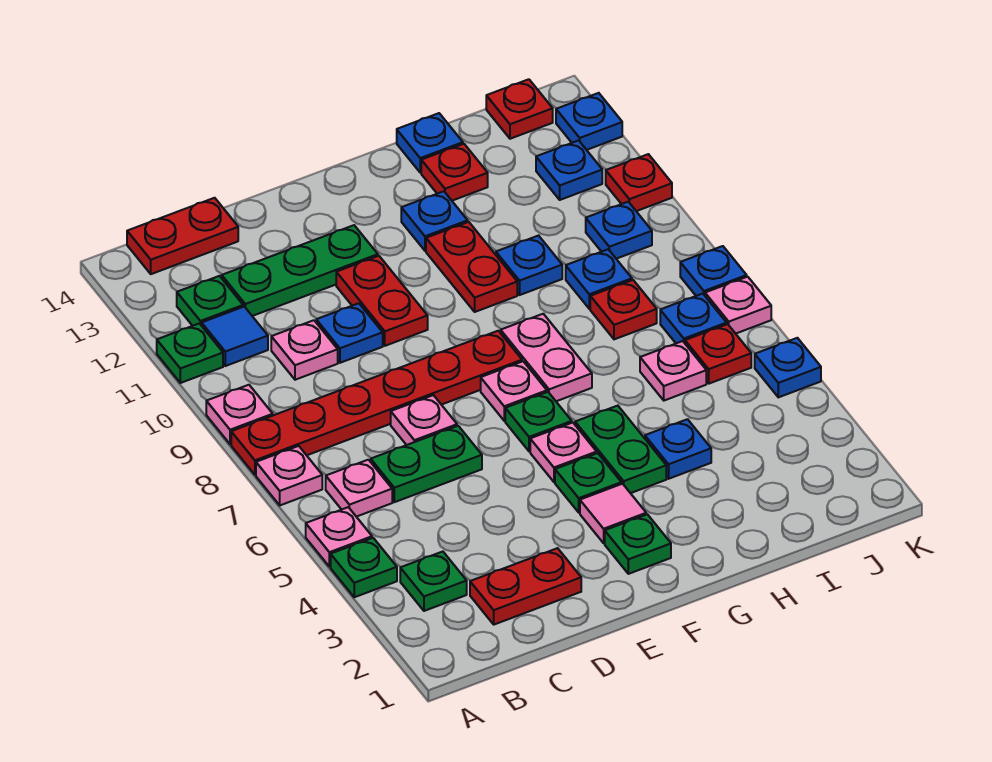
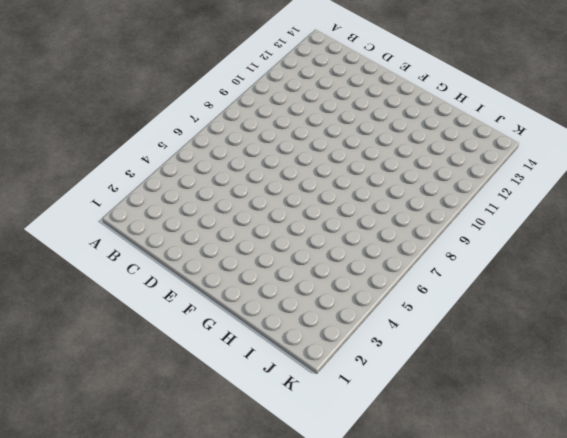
none -> green plate A4 level 1
none -> pink plate A5 level 1
none -> pink plate A7 level 1
none -> red plate A8:F8 level 1

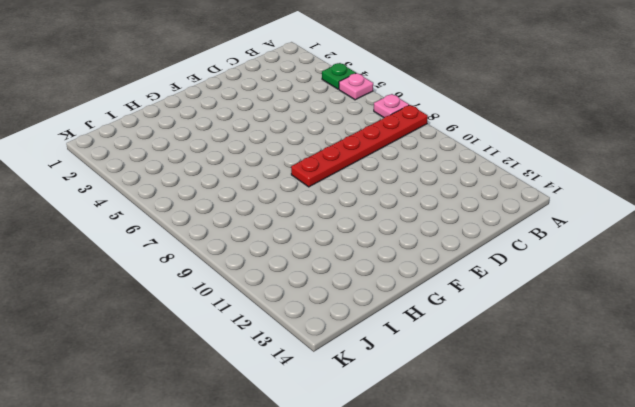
none -> pink plate A9 level 1
none -> green plate A11 level 1
none -> green plate B3 level 1
none -> pink plate B6 level 1

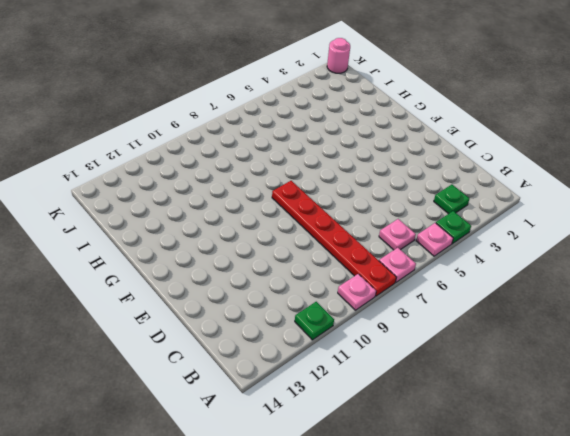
pink round brick K1 level 1 -> none
none -> blue tile B11 level 1
none -> green plate B12 level 1
none -> red plate B14:C14 level 1
none -> red plate C2:D2 level 1

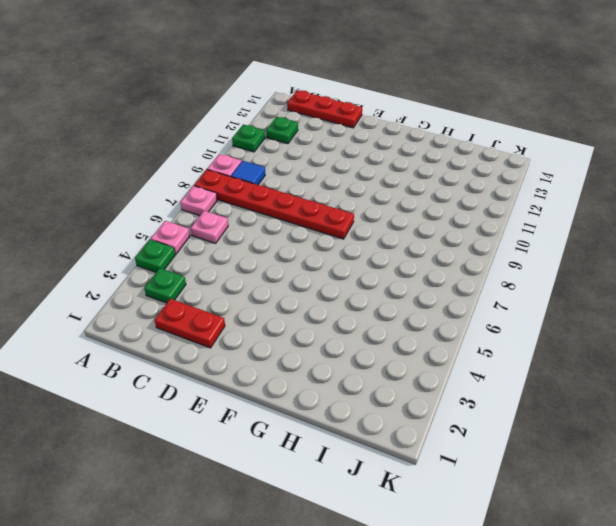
blue tile B9 level 1 -> blue tile B11 level 1
red plate B14:D14 level 1 -> red plate B14:C14 level 1
none -> green plate C6:D6 level 1
none -> pink plate C10 level 1
none -> green plate C12:E12 level 1
none -> pink plate D7 level 1

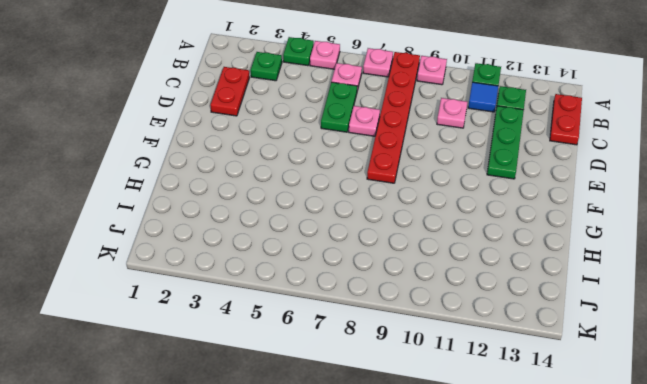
none -> blue plate D10 level 1
none -> red plate E10:E11 level 1
none -> green plate F2 level 1
none -> pink tile F3 level 1

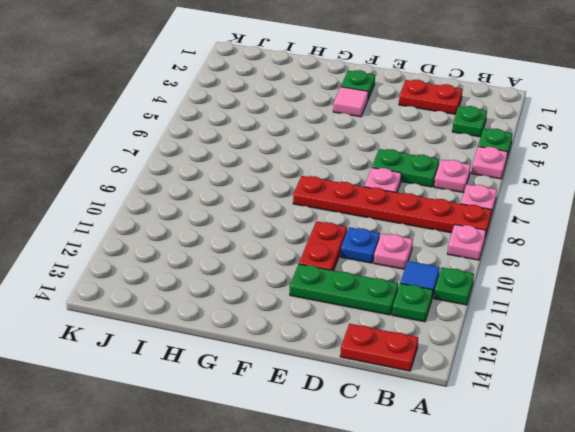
none -> green plate F4 level 1
none -> pink plate F5 level 1
none -> green plate F6 level 1
none -> pink plate F7 level 1

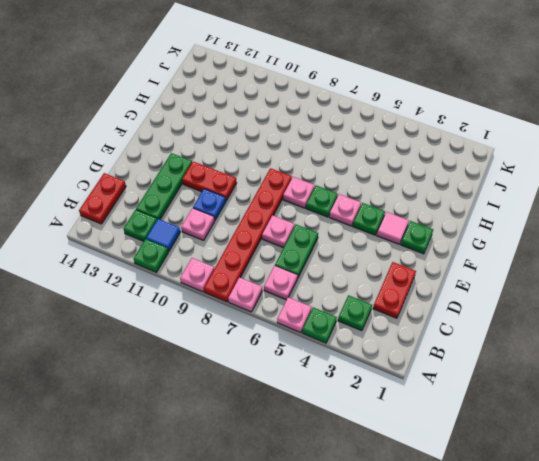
none -> green plate G4:G5 level 1
none -> pink plate G7:G8 level 1
none -> red plate G10:G11 level 1
none -> blue plate G12 level 1

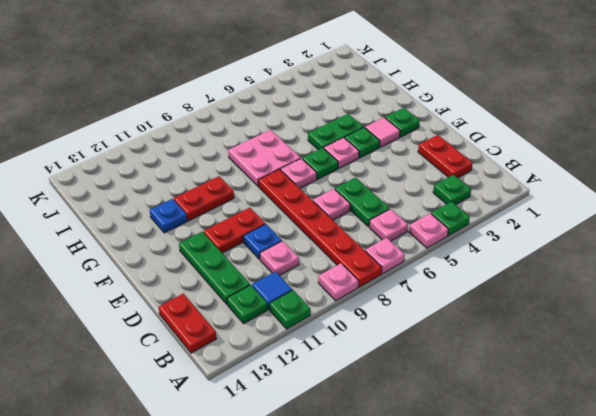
pink plate G7:H8 level 1 -> pink plate G7:G8 level 1
none -> blue plate H4 level 1
none -> blue plate H10 level 1
none -> red plate H13 level 1
none -> blue plate H14 level 1

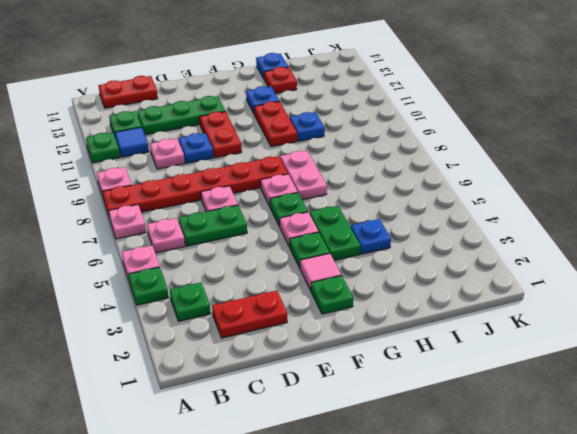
none -> pink plate I6 level 1
none -> red plate I8 level 1
none -> blue plate I9 level 1
none -> red plate J6 level 1

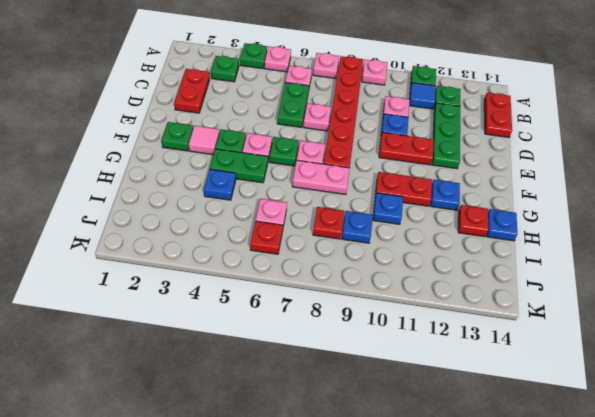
none -> blue plate J7 level 1
none -> blue plate J10 level 1
none -> blue plate J12 level 1
none -> red plate J14 level 1

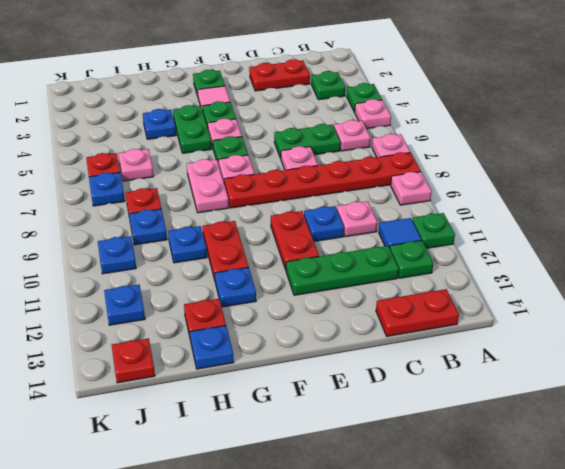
none -> blue plate K5 level 1
none -> pink plate K7 level 1
none -> blue plate K8 level 1
none -> red plate K11 level 1

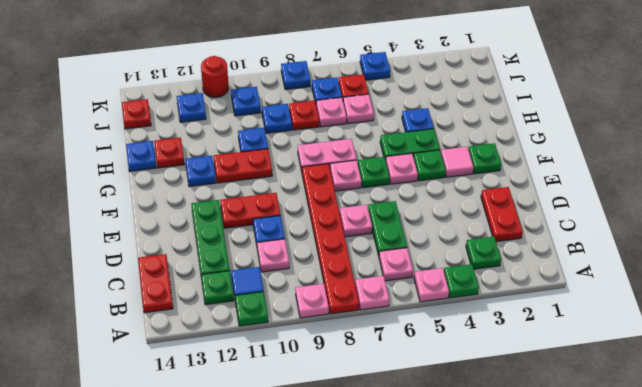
pink plate I7 level 1 -> pink plate K7 level 1
red round brick K11 level 1 -> red plate K11 level 1
none -> blue plate K13 level 1

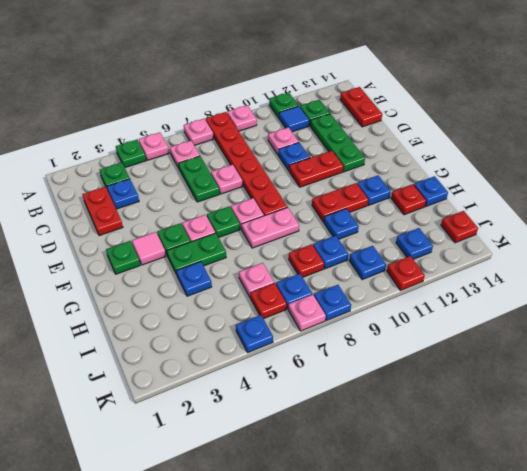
blue plate C3 level 1 -> blue plate K13 level 1

